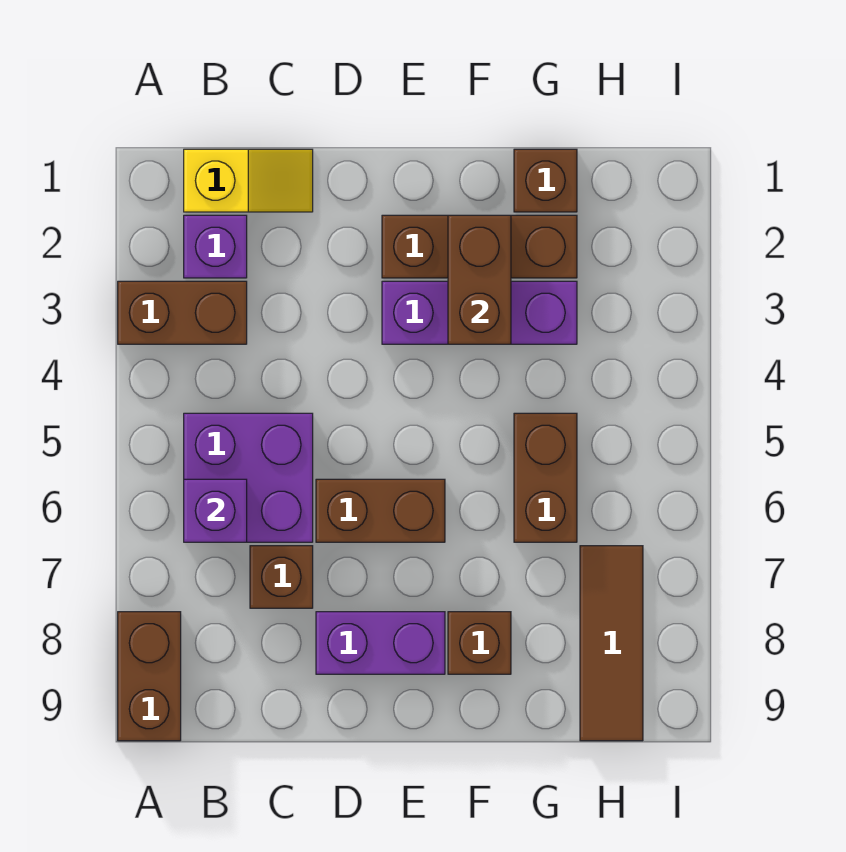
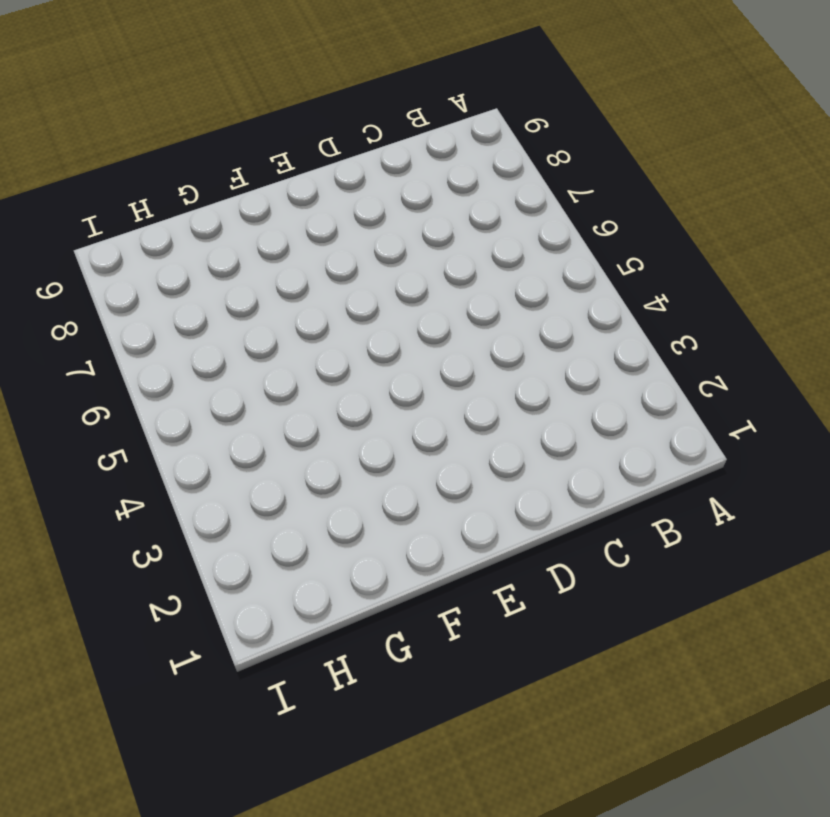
none -> brown brick A3:B3 level 1
none -> brown brick A8:A9 level 1
none -> yellow slope B1:C1 level 1 top B

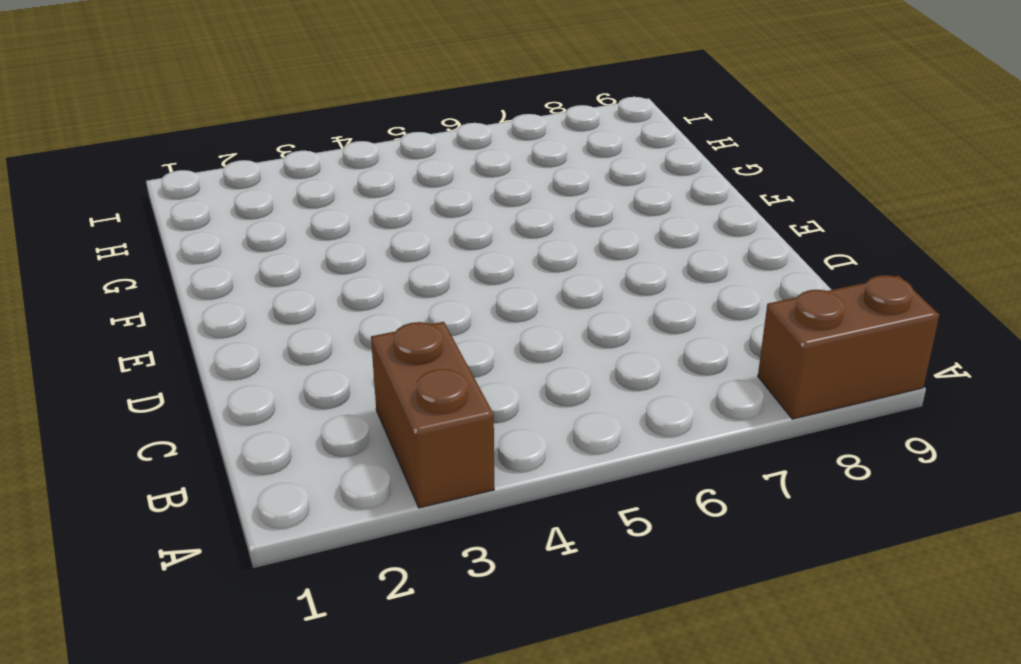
none -> yellow slope B1:C1 level 1 top B
none -> purple brick B2 level 1
none -> purple brick B5:C6 level 1

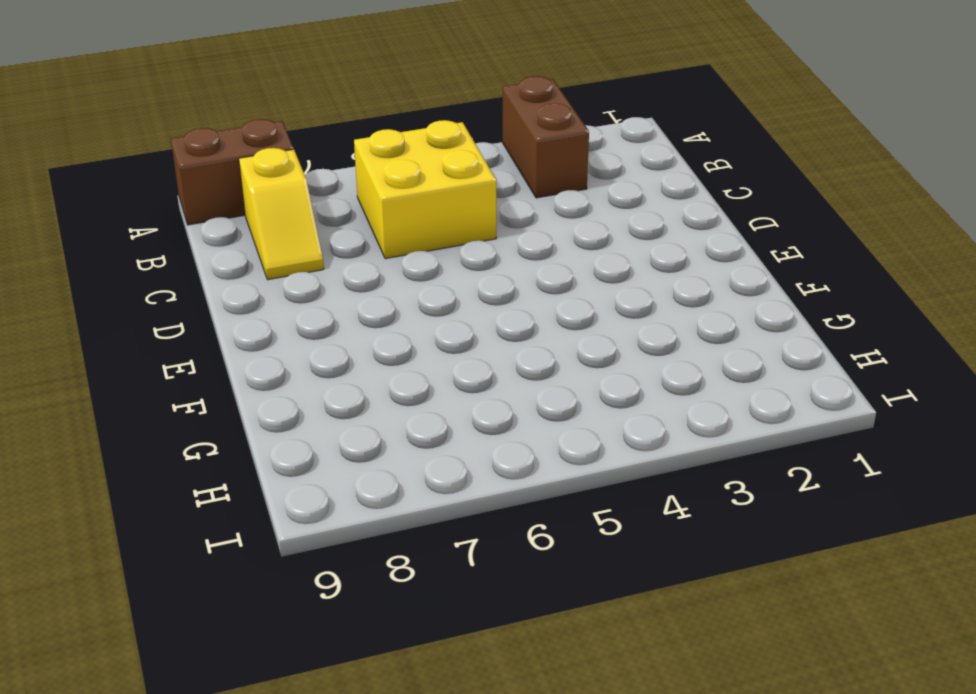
yellow brick B5:C6 level 1 -> purple brick B5:C6 level 1
yellow slope B8:C8 level 1 top B -> yellow slope B1:C1 level 1 top B
none -> purple brick B2 level 1
none -> brown brick C7 level 1
none -> brown brick D6:E6 level 1

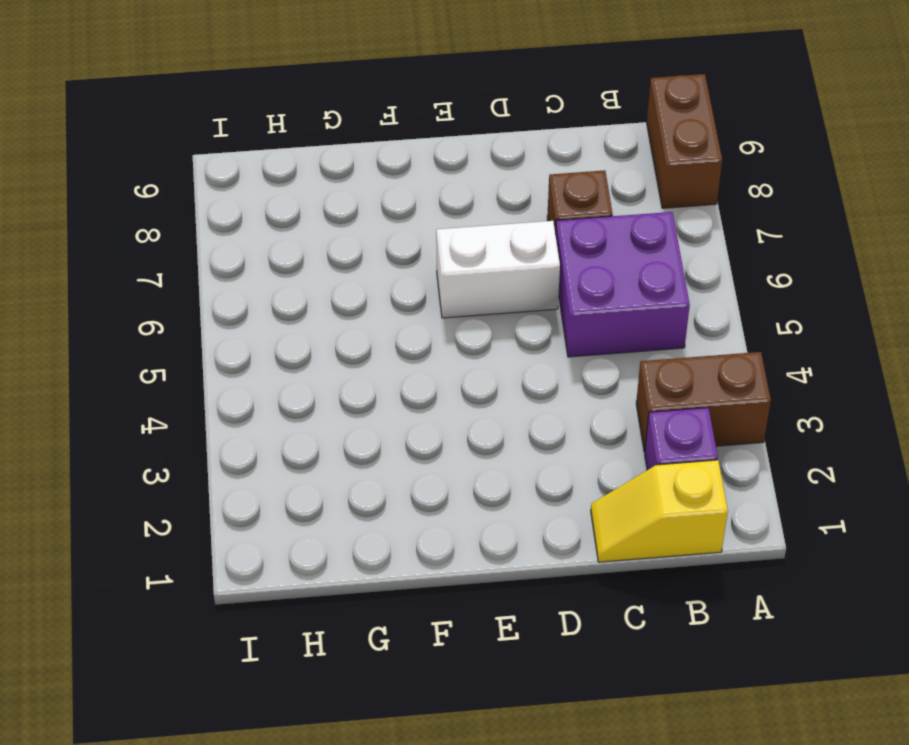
white brick D6:E6 level 1 -> brown brick D6:E6 level 1
none -> purple brick D8:E8 level 1
none -> brown brick E2:G2 level 1
none -> purple brick E3:G3 level 1

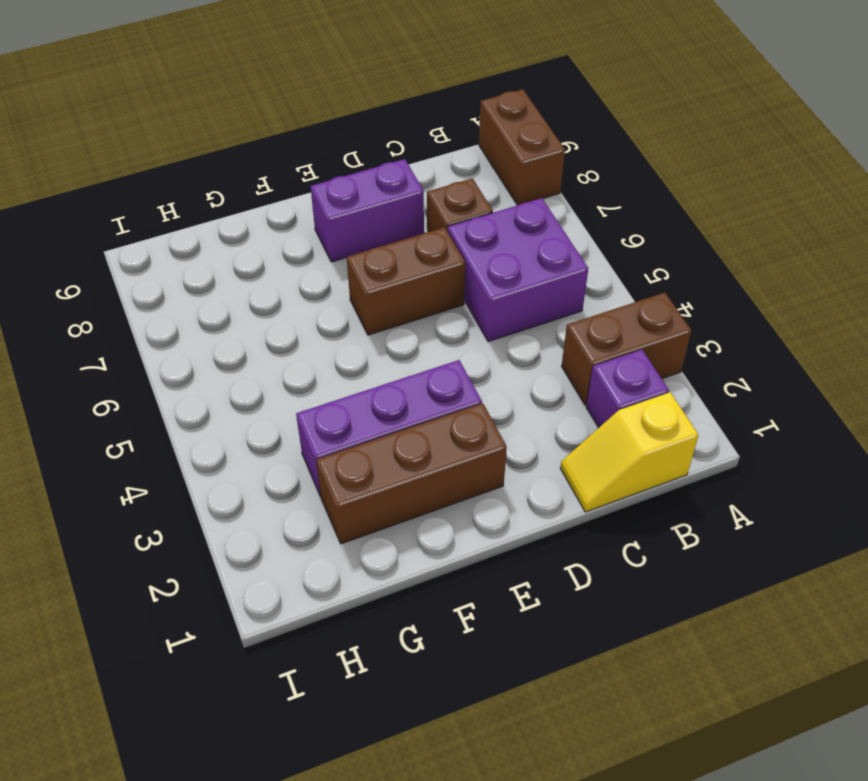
none -> brown brick F8 level 1
none -> brown brick G1 level 1
none -> brown brick G5:G6 level 1

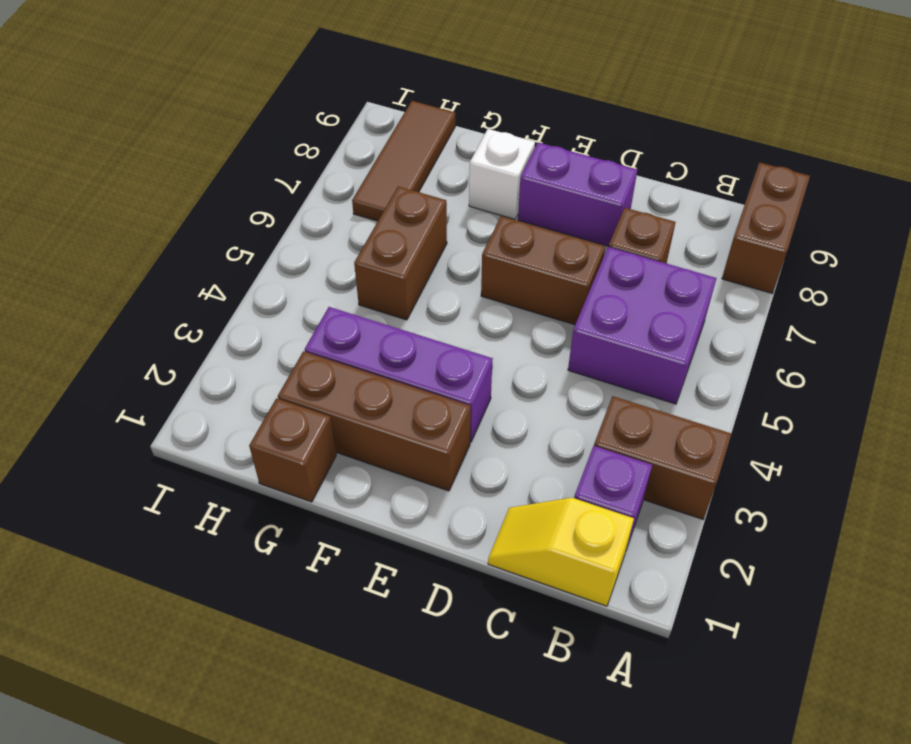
white brick F8 level 1 -> brown brick F8 level 1
none -> purple brick B6 level 2
none -> brown brick F2:F3 level 2

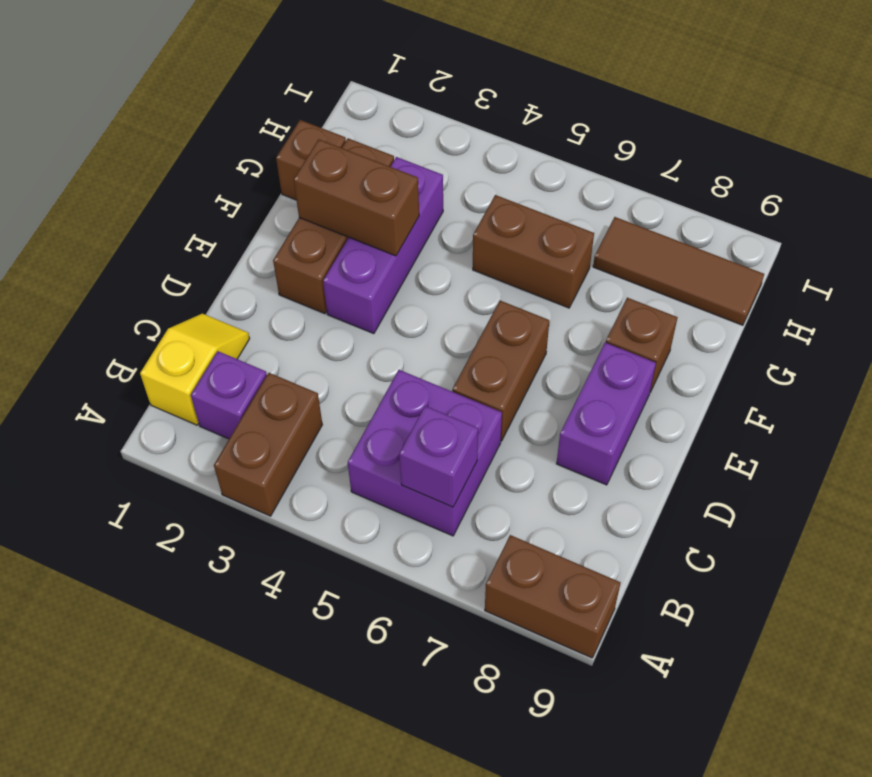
none -> brown brick C7 level 1

